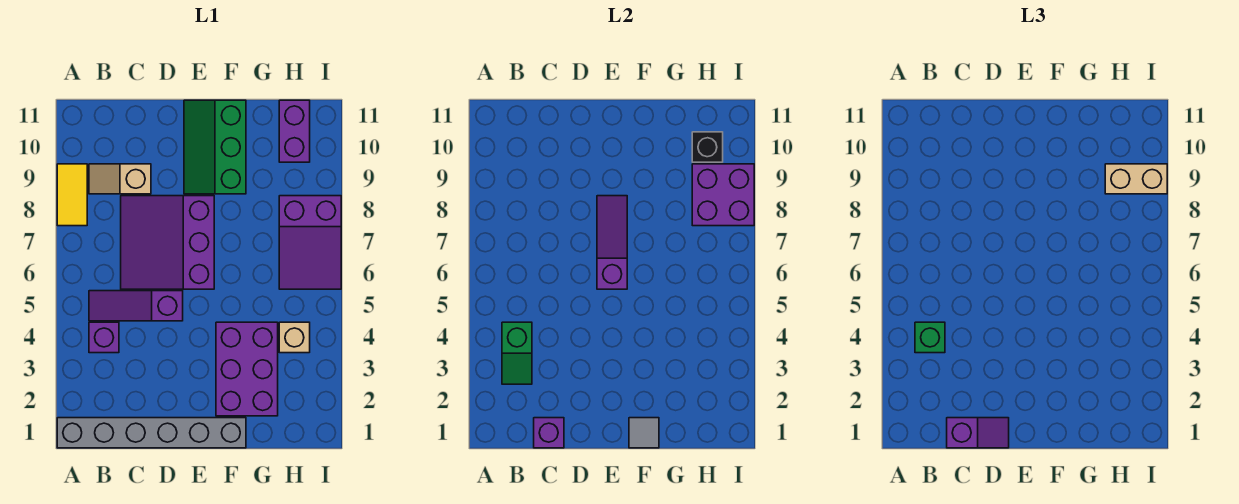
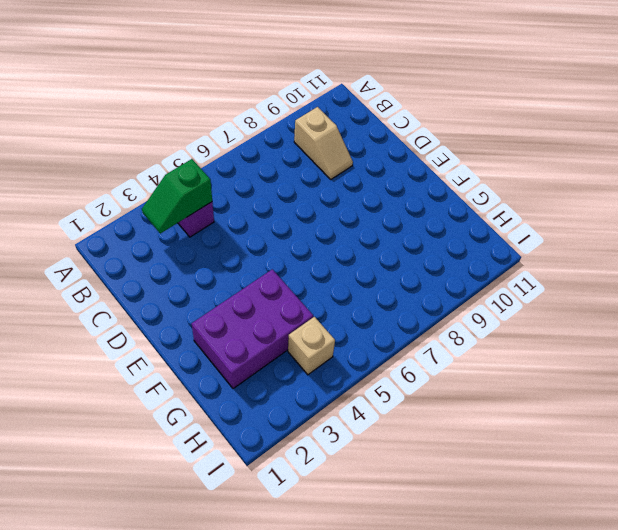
tan slope B9:C9 level 1 top B -> tan slope B9:C9 level 1 top C
none -> grey brick A1:F1 level 1
none -> yellow tile A8:A9 level 1
none -> purple slope B5:D5 level 1 top D

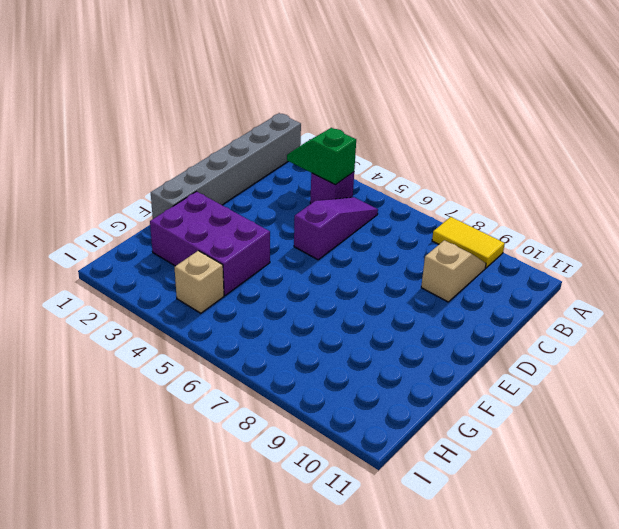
none -> purple slope C6:E8 level 1 top E
none -> green slope E9:F11 level 1 top F
none -> purple slope H6:I8 level 1 top 8

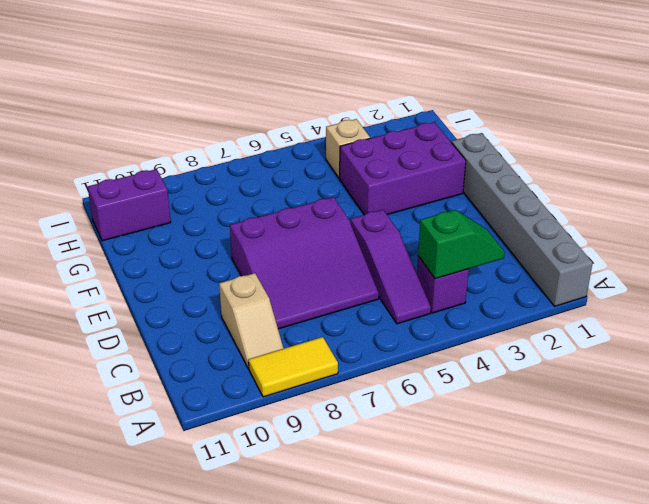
none -> green slope E9:F11 level 1 top F
none -> purple slope H6:I8 level 1 top 8
none -> purple brick C1 level 2

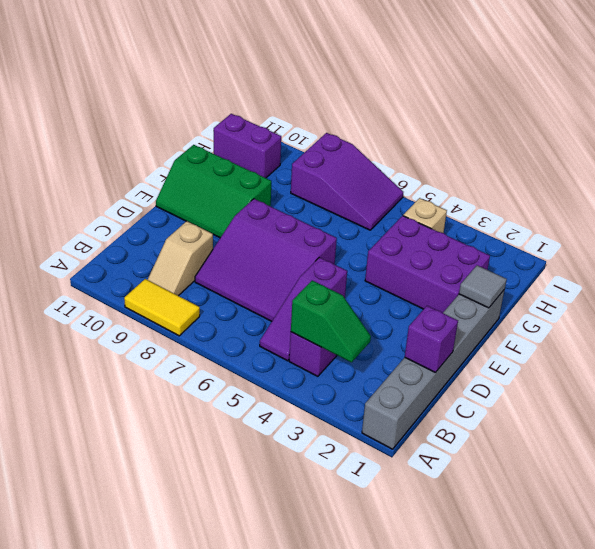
none -> purple slope E6:E8 level 2 top 6
none -> purple brick H8:I9 level 2
none -> black brick H10 level 2

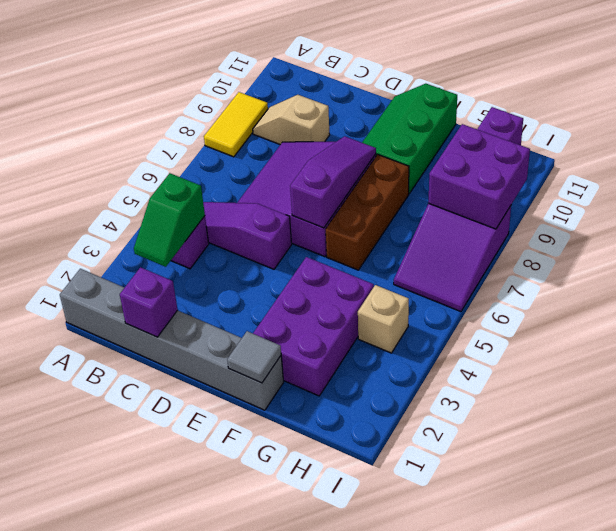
brown brick F6:F8 level 1 -> none
none -> black brick H10 level 2
none -> green brick B4 level 3
none -> purple slope C1:D1 level 3 top C

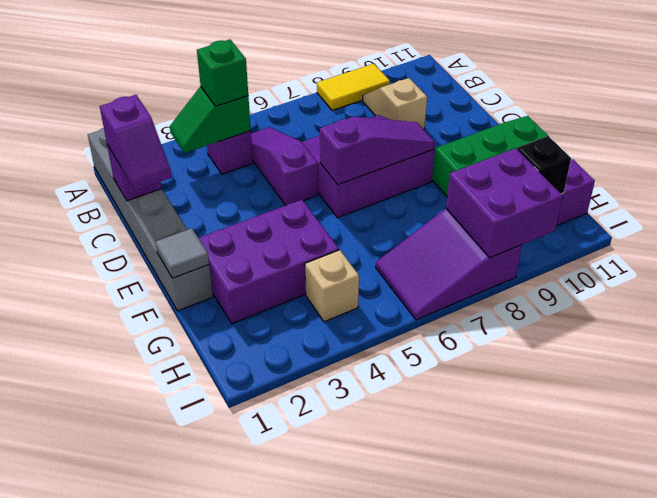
none -> tan brick H9:I9 level 3

